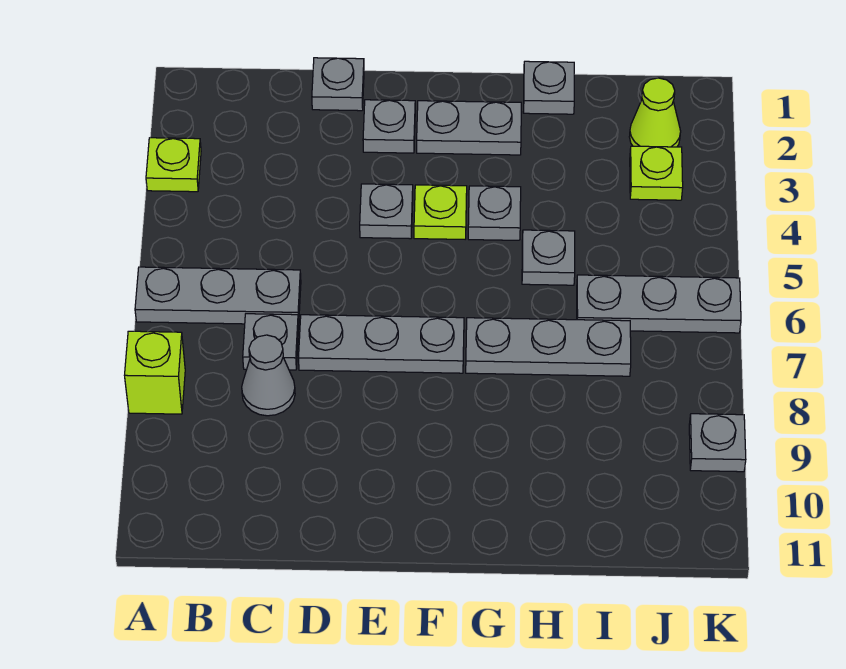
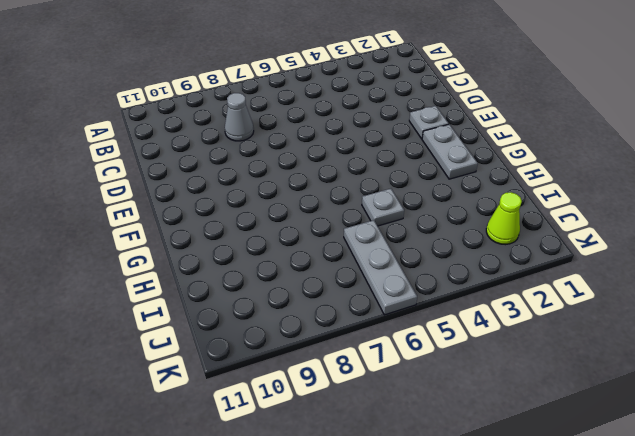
none -> lime plate A3 level 1
none -> grey plate A6:C6 level 1
none -> lime brick A8 level 1

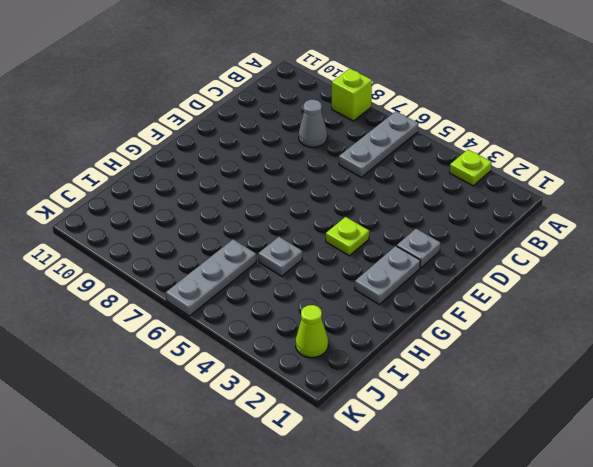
none -> grey plate C7 level 1
none -> grey plate D1 level 1
none -> grey plate D7:F7 level 1

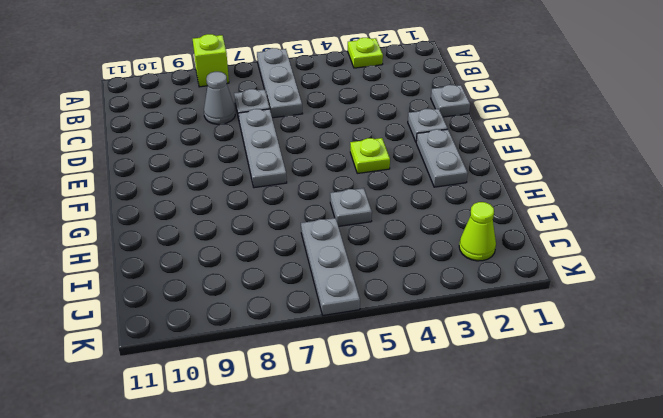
none -> grey plate E4 level 1
none -> grey plate G4 level 1
none -> grey plate G7:I7 level 1

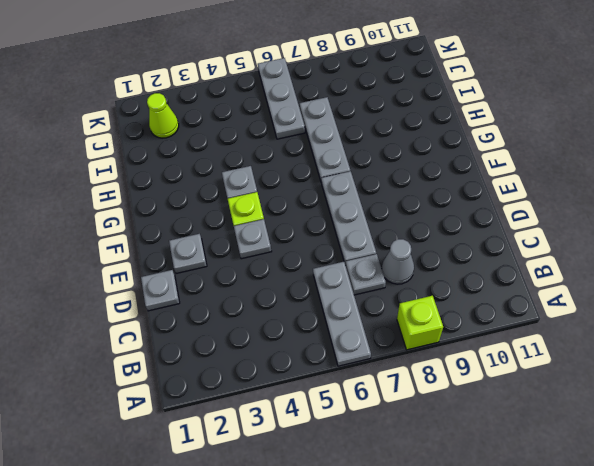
none -> lime plate A3 level 1
none -> grey plate F2:G2 level 1
none -> grey plate H1 level 1

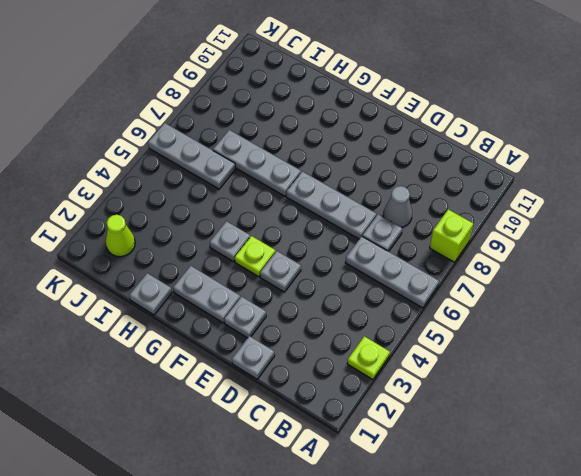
none -> grey plate H5 level 1
none -> lime plate J3 level 1
none -> grey plate K9 level 1

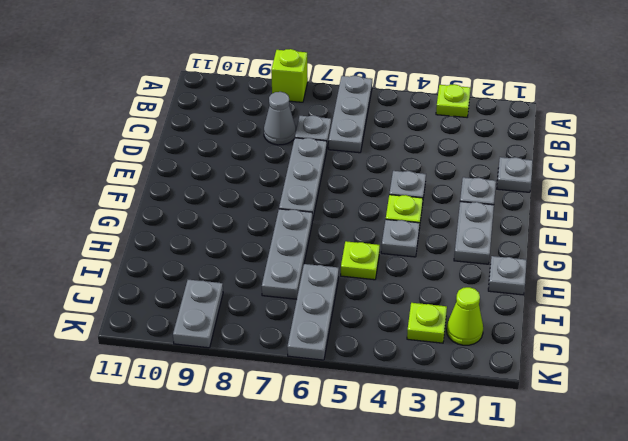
lime plate H5 level 1 -> grey plate H5 level 1
grey plate J9:K9 level 1 -> grey plate K9 level 1

